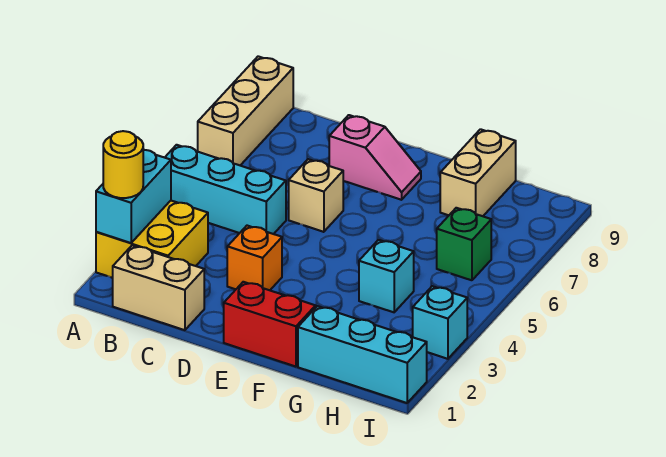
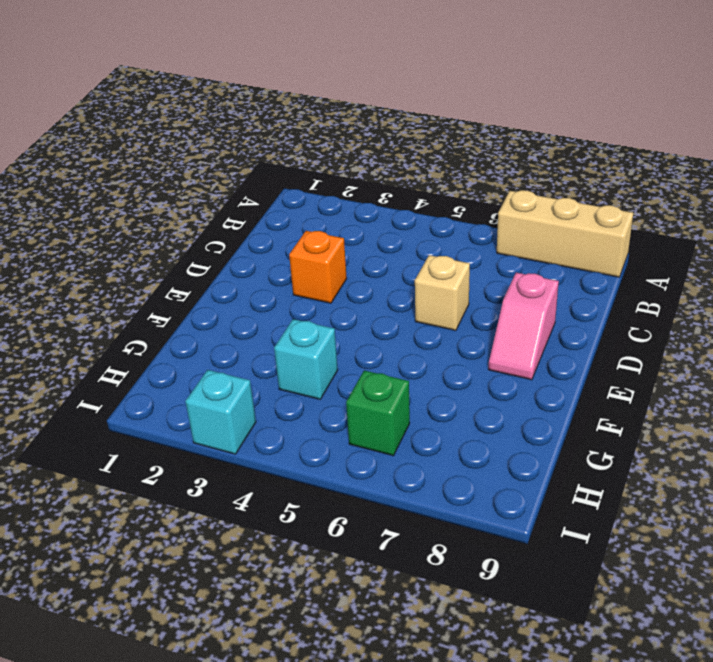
none -> yellow brick A2:B3 level 1
none -> cyan brick A5:C5 level 1
none -> tan brick B1:C1 level 1

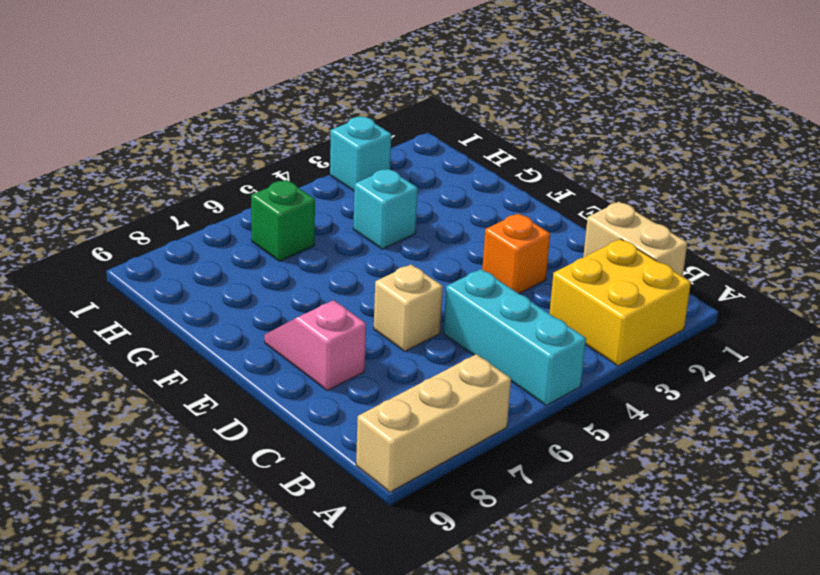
none -> red brick E1:F1 level 1
none -> cyan brick G1:I1 level 1
none -> tan brick G8:G9 level 1

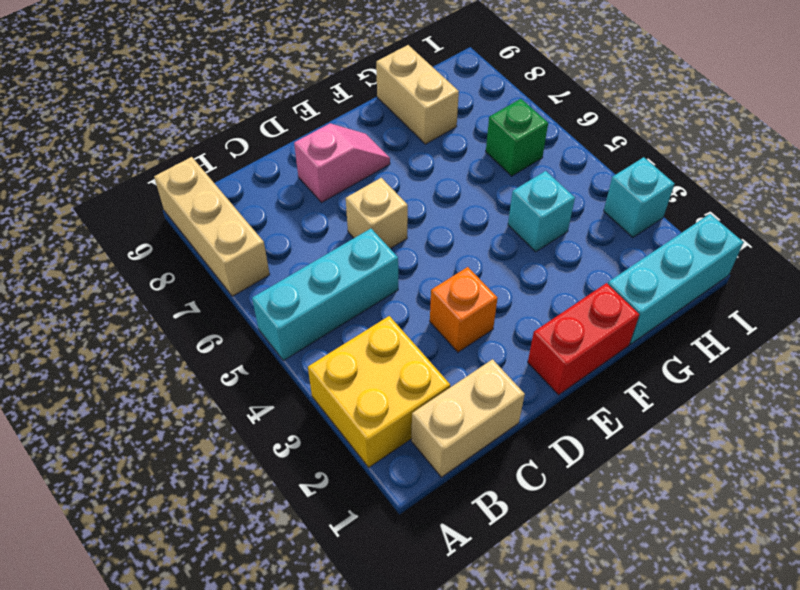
none -> cyan brick A2:A3 level 2
none -> yellow round brick A2 level 3

